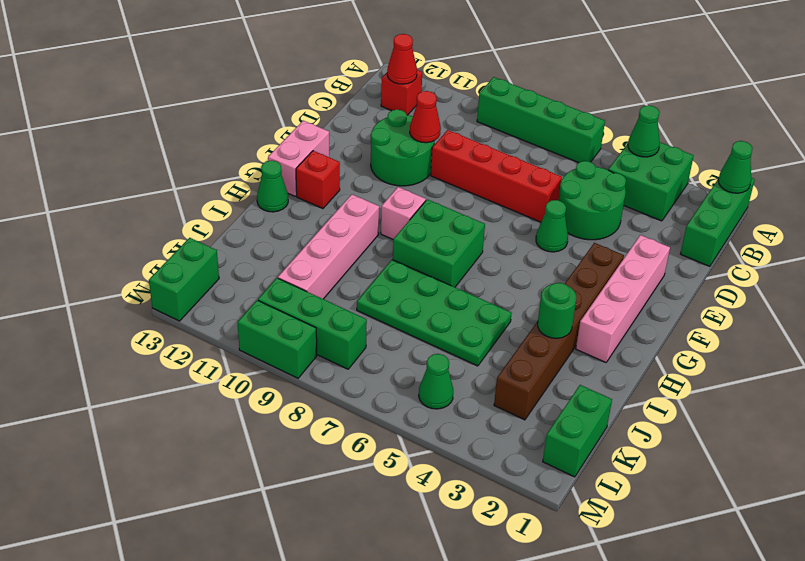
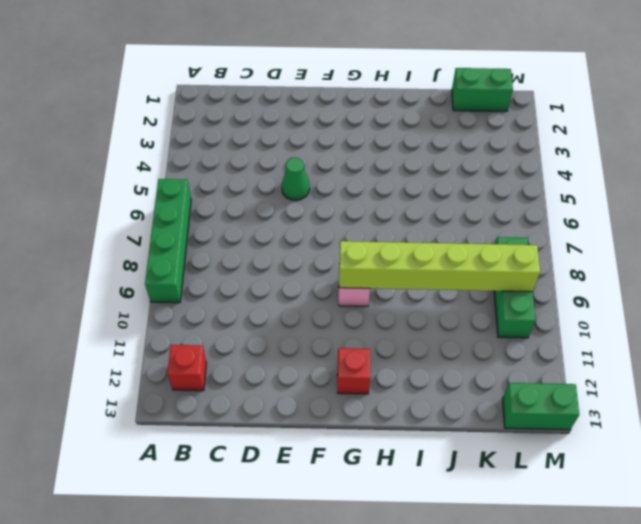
lime brick G9:L9 level 2 -> none
none -> green brick A1:C1 level 1
none -> green brick A3:B4 level 1
none -> green round brick C4:D5 level 1

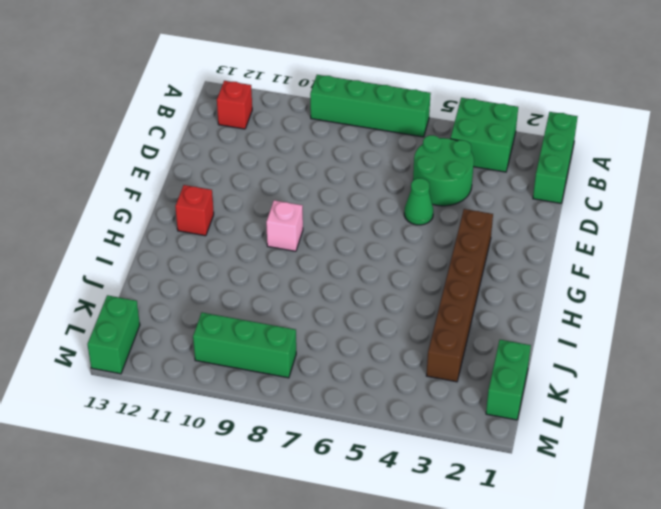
none -> red brick D6:D9 level 1
none -> green round brick D10:E11 level 1
none -> pink brick E2:H2 level 1

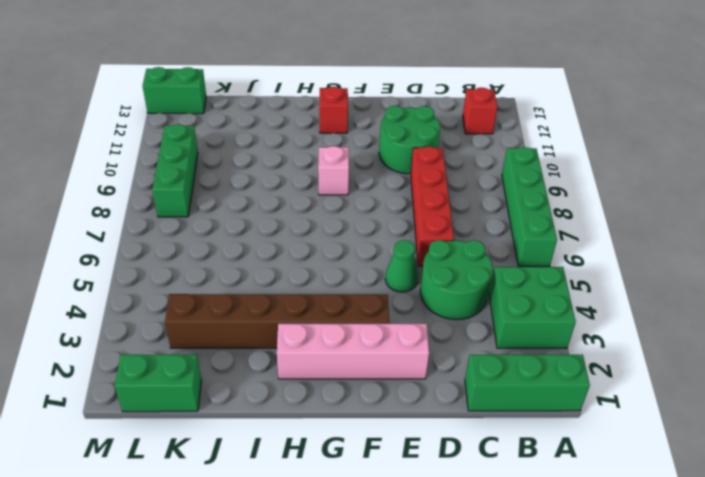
none -> pink brick F13:G13 level 1
none -> green brick G7:H8 level 1
none -> pink brick H10:K10 level 1

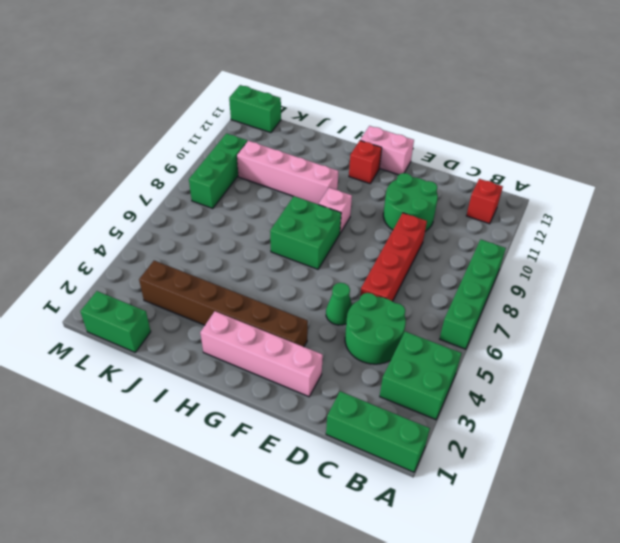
none -> green cone H13 level 1
none -> green plate I5:J8 level 1
none -> green cone L5 level 1

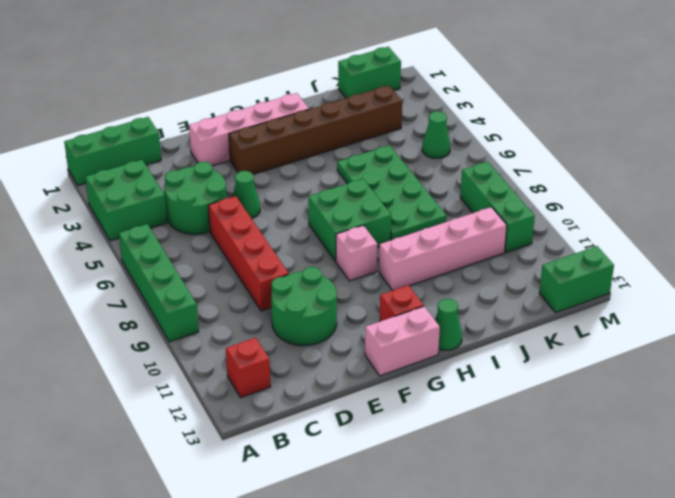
none -> green brick M9:M10 level 1
none -> green cone A1 level 2
none -> green cone A4 level 2

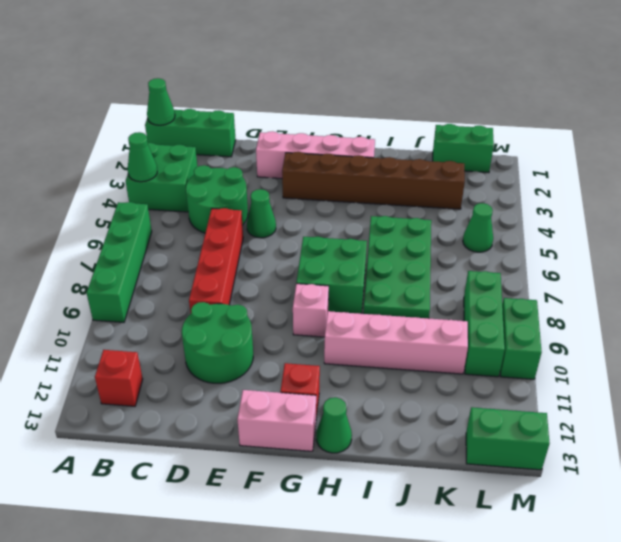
none -> red cone B12 level 2
none -> red cone D10 level 2
none -> green round brick I3 level 2

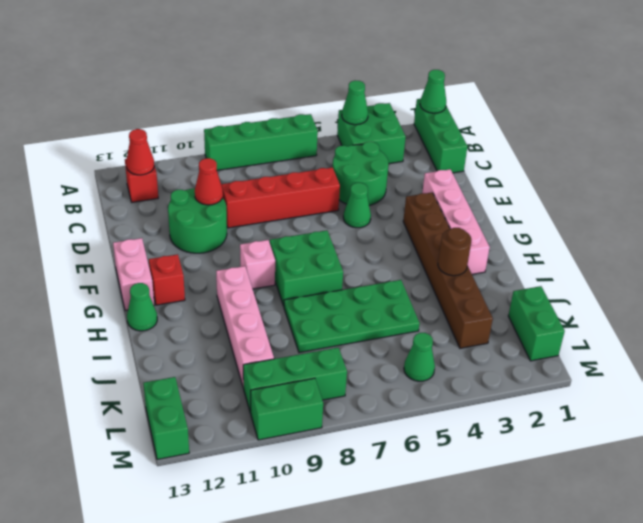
brown round brick I3 level 2 -> green round brick I3 level 2

